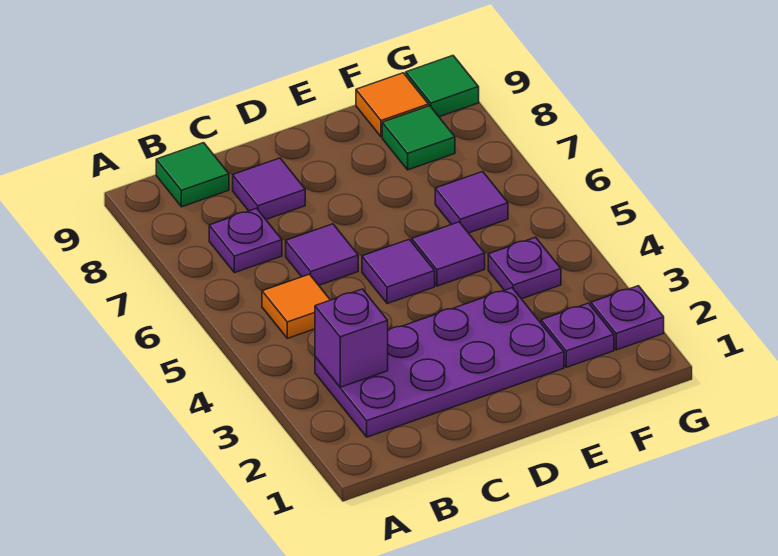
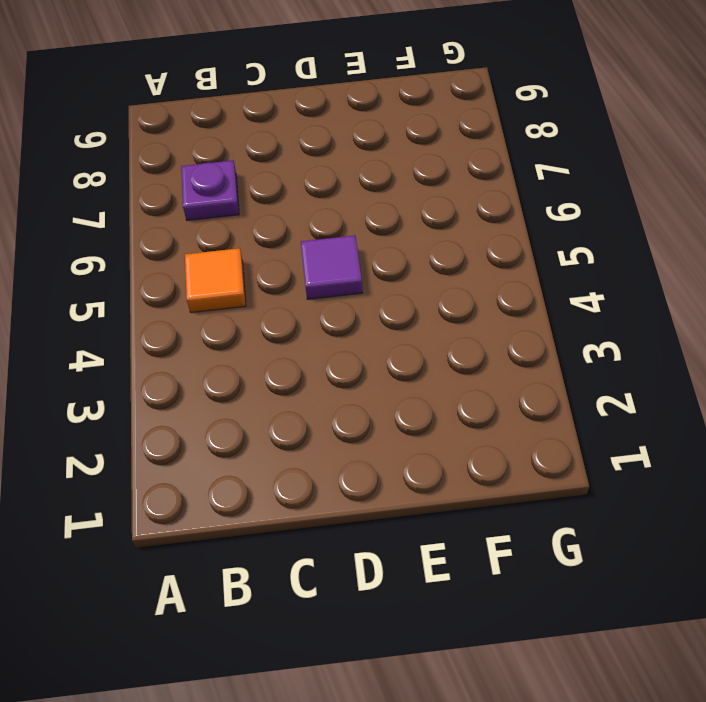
none -> purple plate B2:E3 level 1
none -> green tile B9 level 1
none -> purple tile C6 level 1

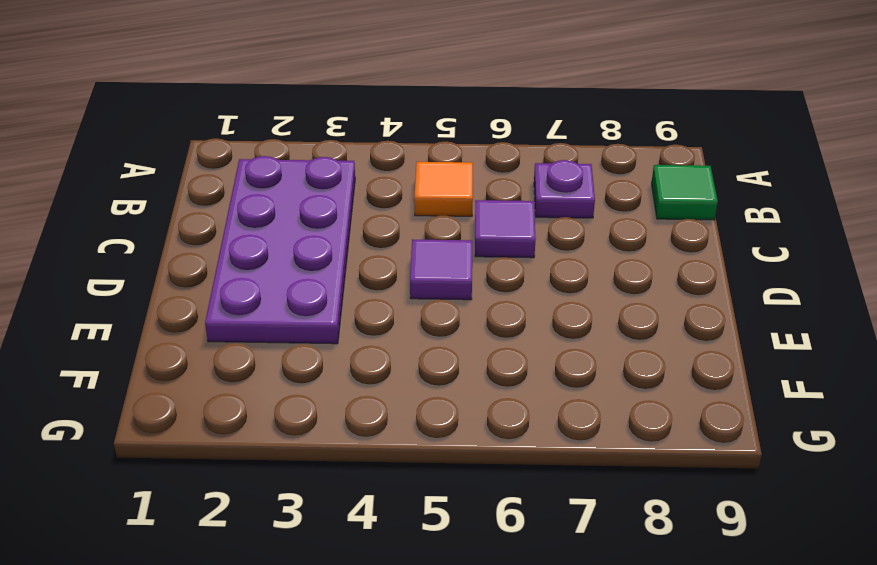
none -> purple tile C8 level 1
none -> purple tile E5 level 1
none -> purple plate F2 level 1

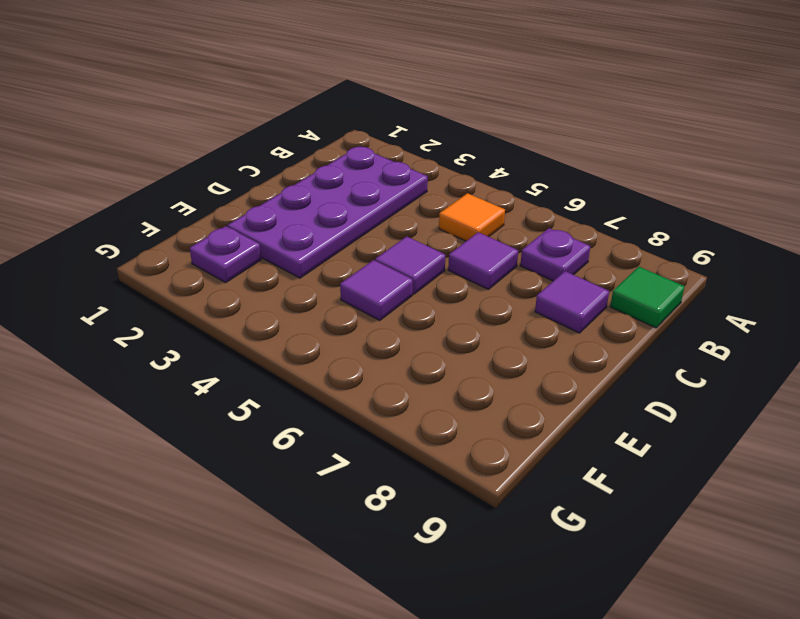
none -> purple plate F4 level 1
none -> purple tile F6 level 1
none -> green tile F8 level 1

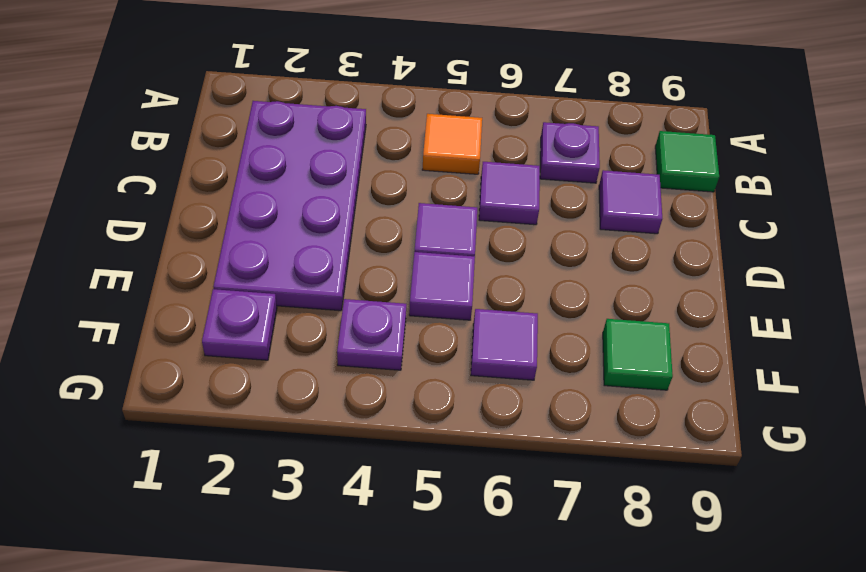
none -> orange tile F9 level 1
none -> purple plate G2 level 1
none -> green tile G9 level 1

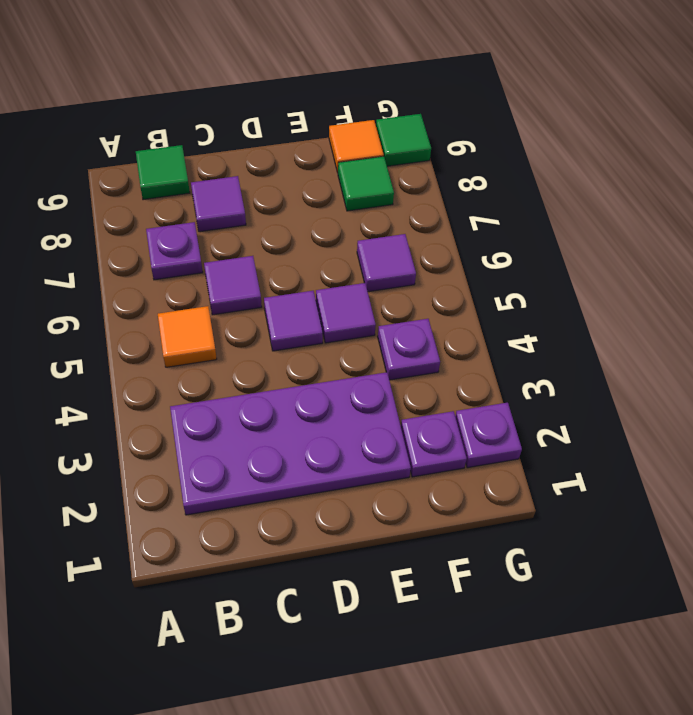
none -> purple brick B3 level 2

